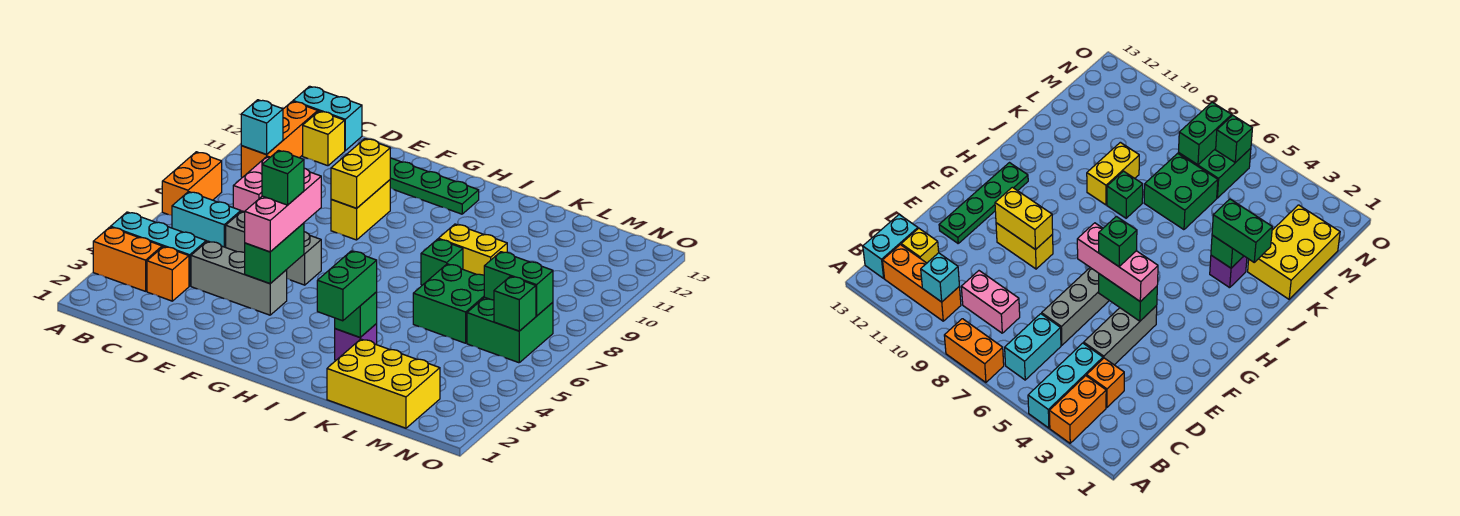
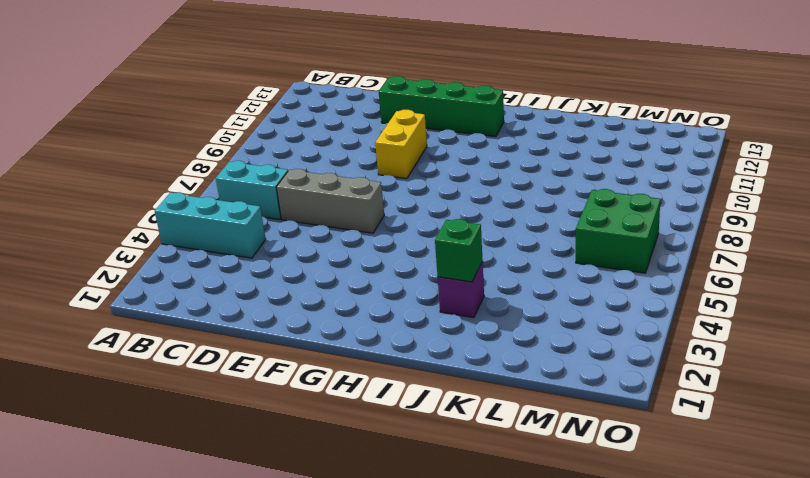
green brick E12:H12 level 1 -> green plate E12:H12 level 1
none -> orange brick A3:B3 level 1
none -> orange brick A7:A8 level 1
none -> orange brick B10:B12 level 1

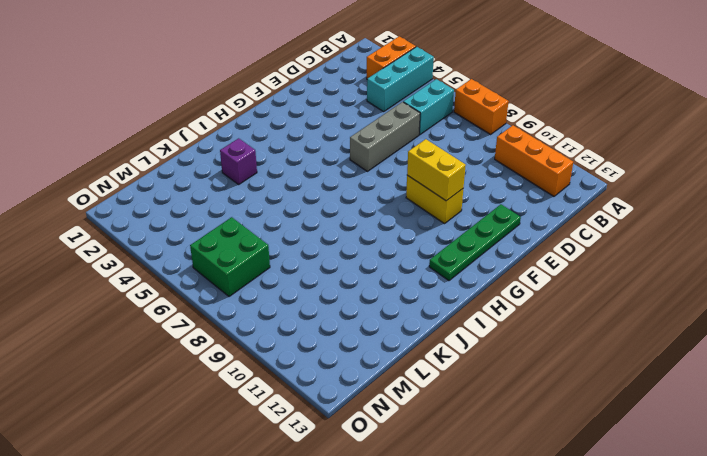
none -> cyan brick B13:C13 level 1
none -> orange brick C3 level 1
none -> pink brick C8:C9 level 1

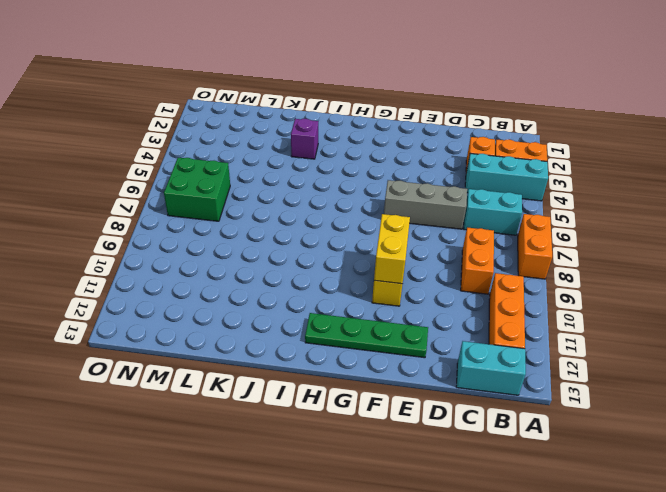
orange brick C8:C9 level 1 -> pink brick C8:C9 level 1
none -> yellow brick C12 level 1
none -> grey brick D4:F4 level 1
none -> green brick J8 level 1

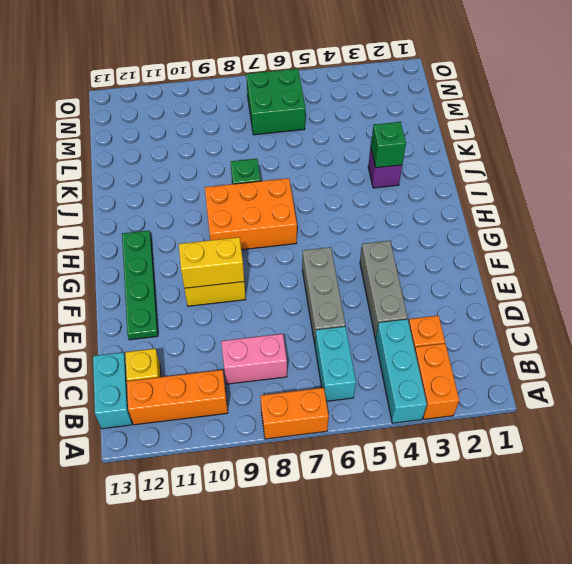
orange brick H7:I9 level 1 -> none
none -> yellow brick J9:K9 level 1
none -> yellow brick K1:M2 level 1
none -> green brick K6:L7 level 1

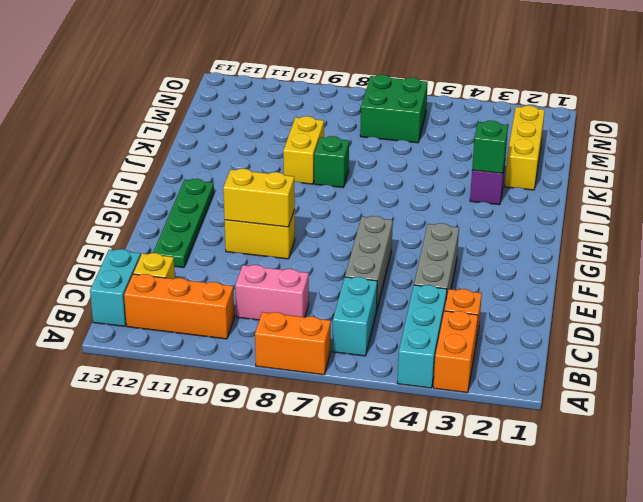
yellow brick K2:M2 level 1 -> yellow brick K1:M2 level 1
none -> green brick K6:L7 level 1
none -> cyan brick B10 level 2
none -> green brick F4:F5 level 2

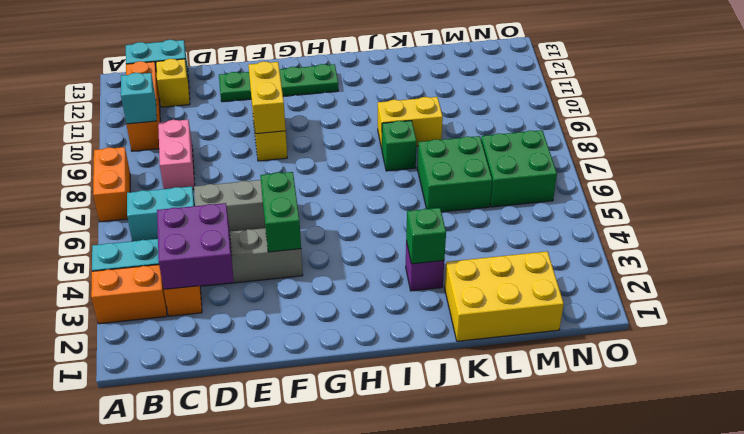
purple brick C3:D4 level 2 -> none
none -> green brick M7:N7 level 2
none -> green brick N6 level 2
none -> pink brick F4:F6 level 3

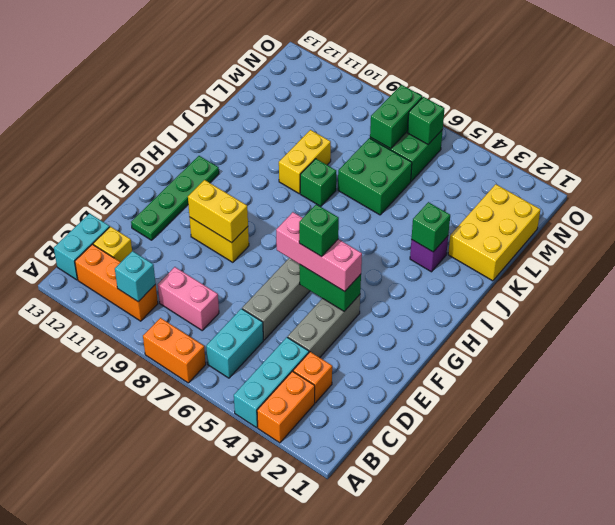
none -> green brick J2:J3 level 3

